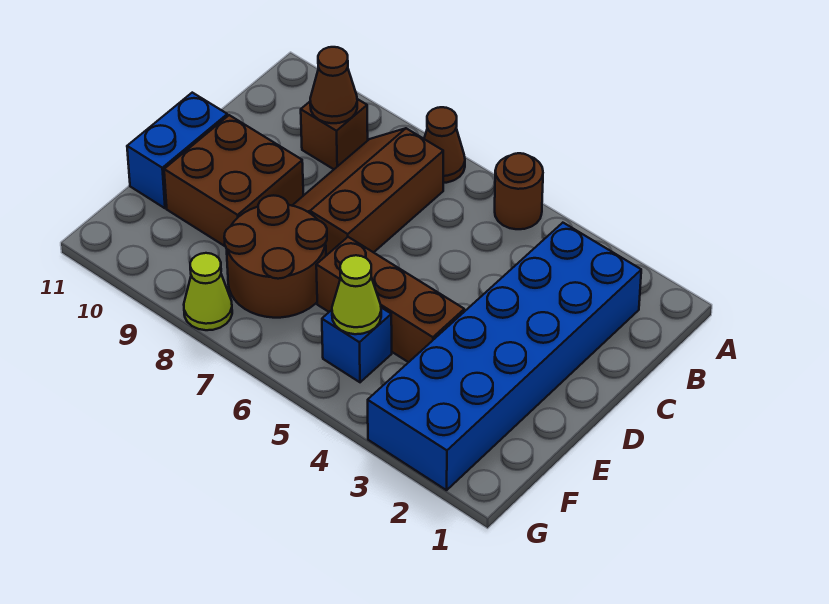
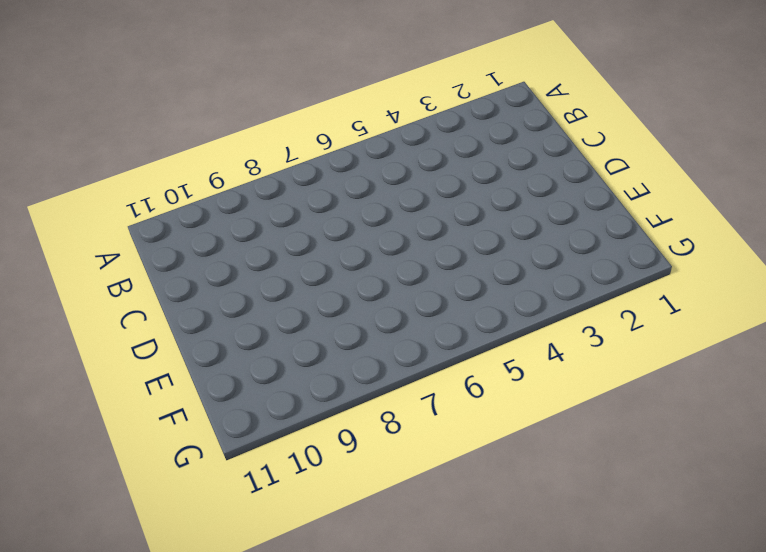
none -> brown round brick A5 level 1
none -> brown cone A7 level 1
none -> blue brick B2:G3 level 1

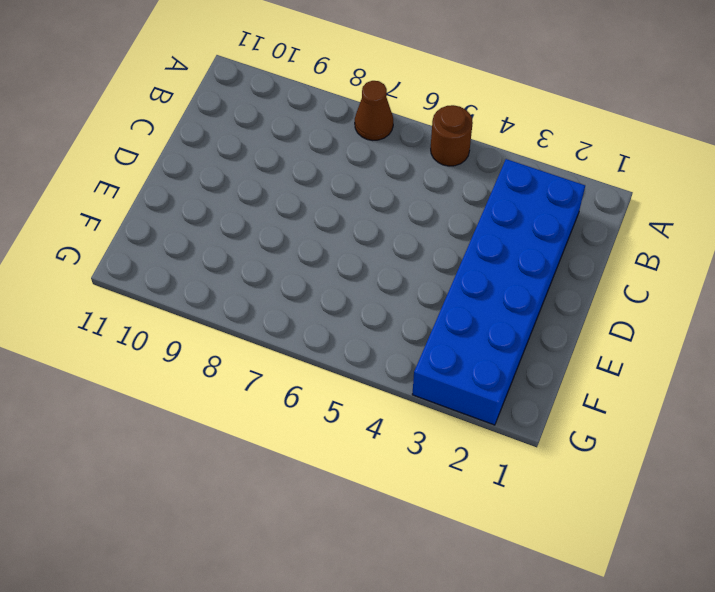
none -> brown slope B7:D8 level 1 top 7
none -> brown brick B9 level 1
none -> brown brick D9:E10 level 1

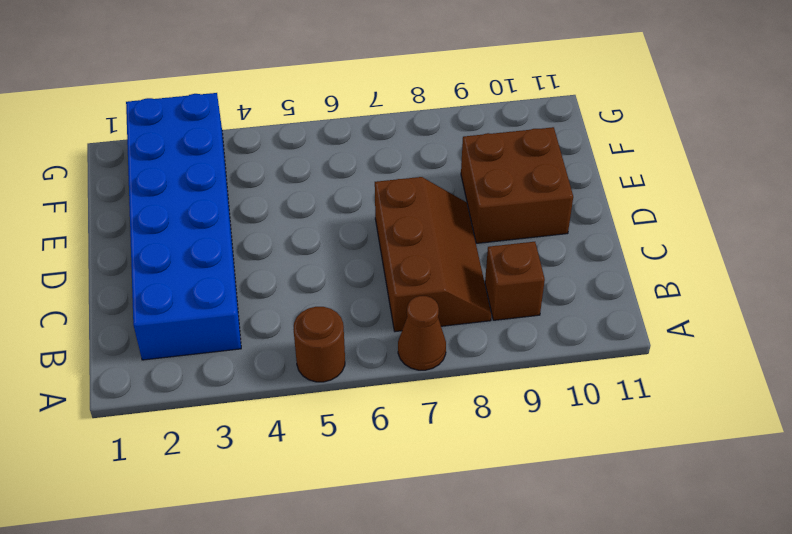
none -> blue brick D11:E11 level 1
none -> brown brick E4:E6 level 1
none -> brown round brick E7:F8 level 1

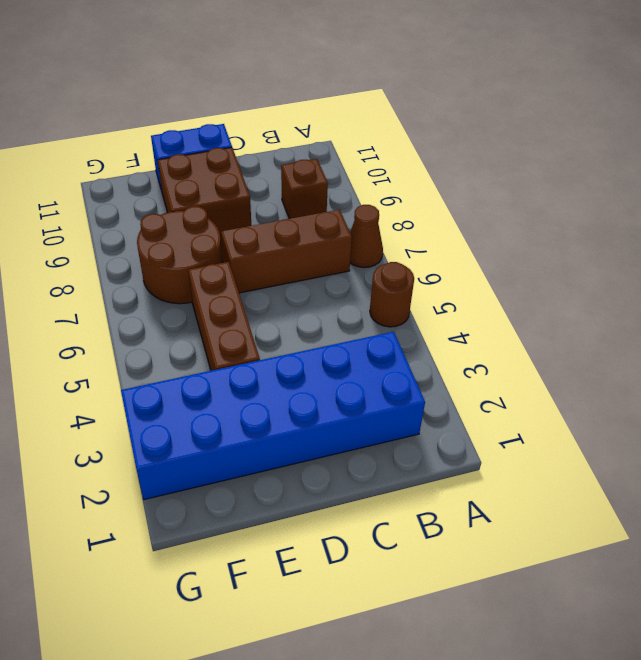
none -> blue brick F5 level 1
none -> lime cone G8 level 1
none -> brown cone B9 level 2

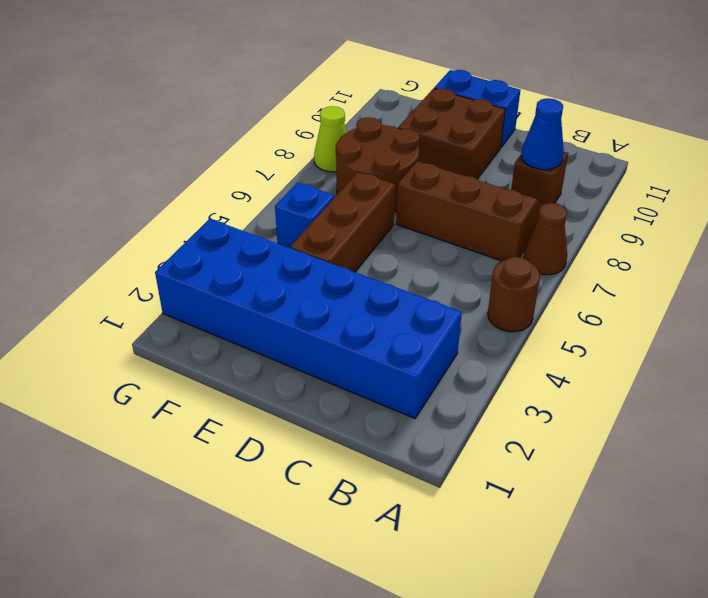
blue cone B9 level 2 -> brown cone B9 level 2
none -> lime cone F5 level 2

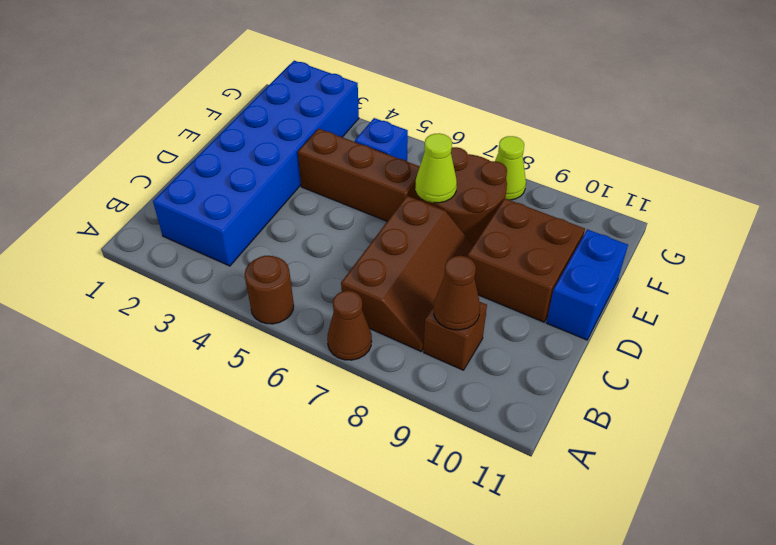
lime cone E7 level 2 -> lime cone F5 level 2

